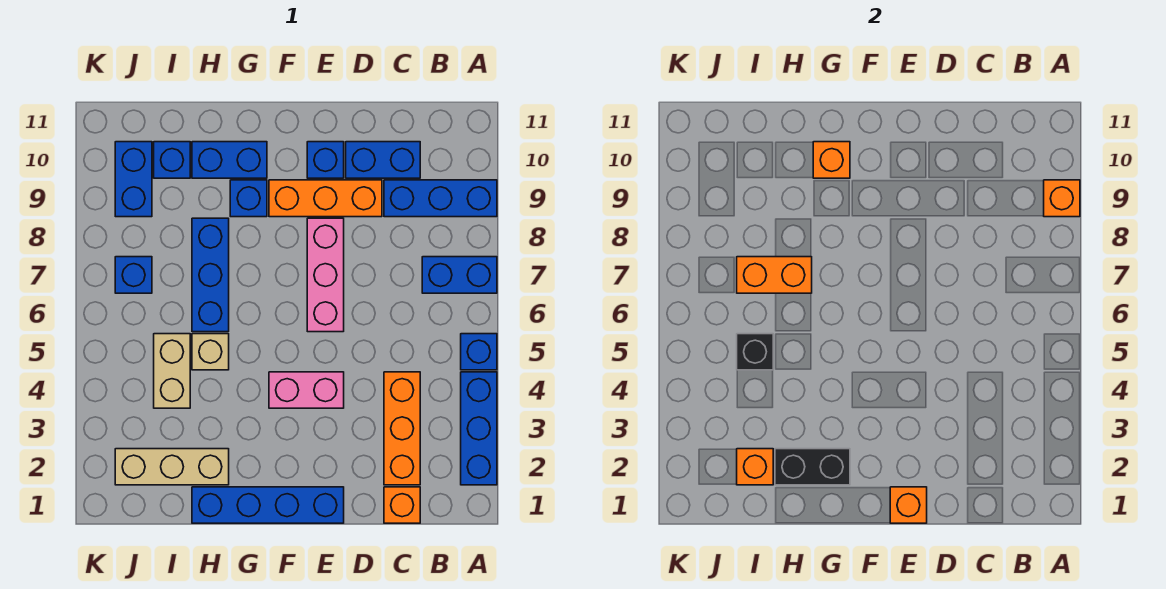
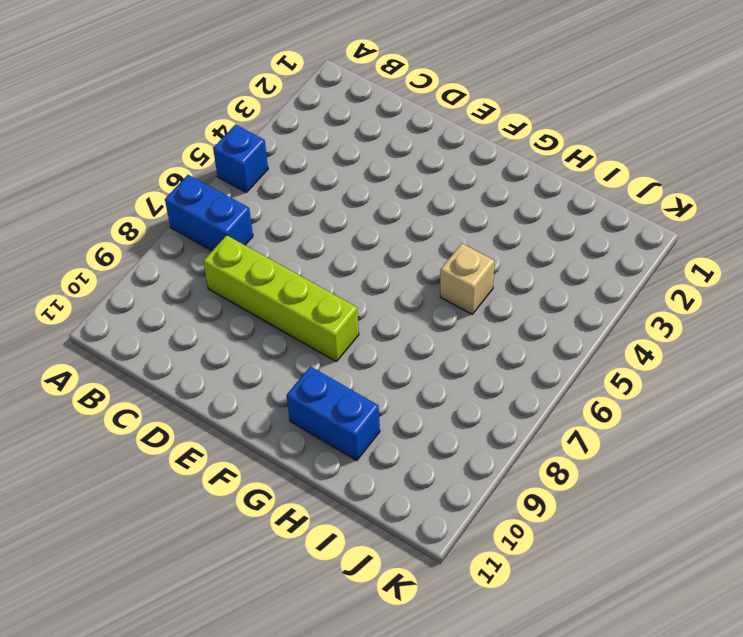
lime brick C8:F8 level 1 -> pink brick E6:E8 level 1
none -> blue brick A2:A4 level 1
none -> blue brick A9:C9 level 1
none -> orange brick C1 level 1

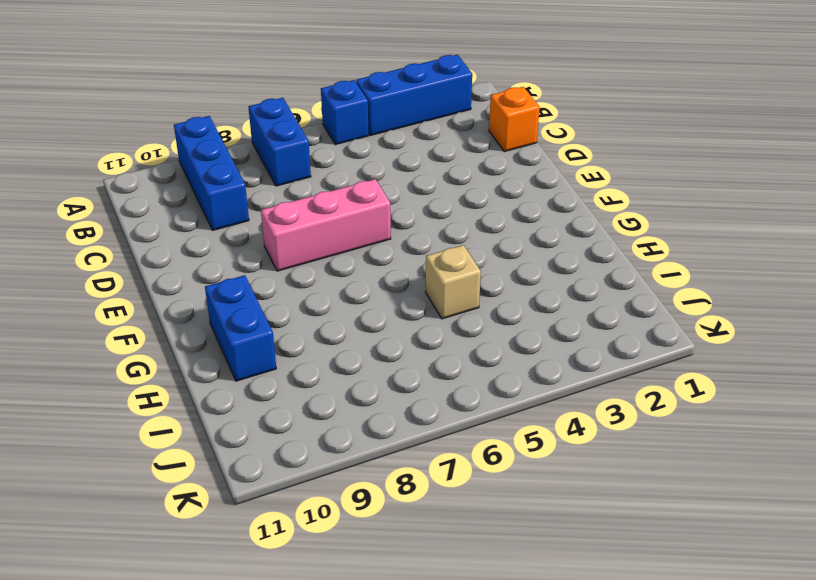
none -> orange brick C2:C4 level 1
none -> blue brick C10:D10 level 1
none -> orange brick D9:F9 level 1

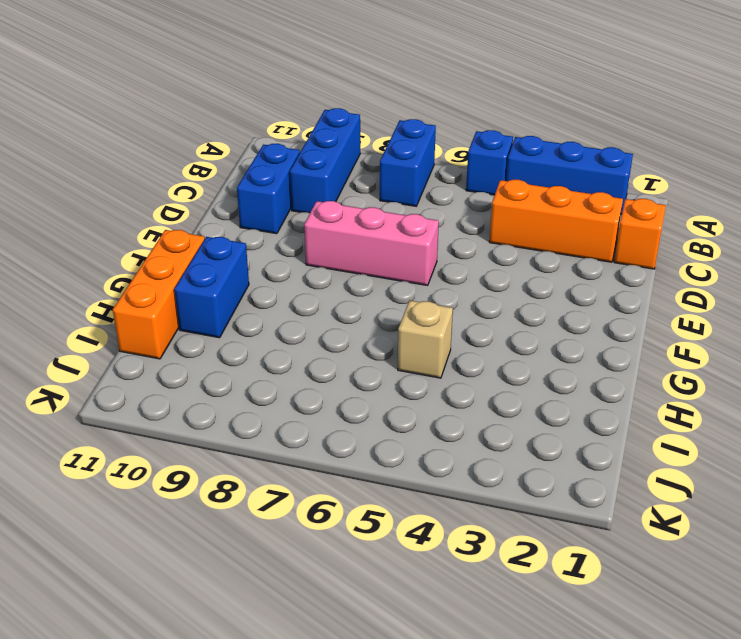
orange brick G11:I11 level 1 -> orange brick D9:F9 level 1
none -> blue brick E1:H1 level 1
none -> pink brick E4:F4 level 1
none -> blue brick E10 level 1

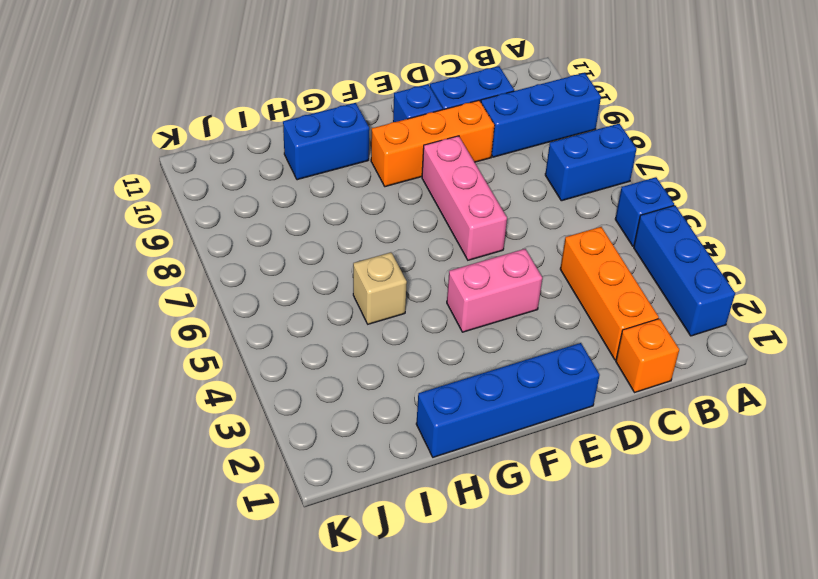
none -> blue brick G9 level 1
none -> tan brick H2:J2 level 1
none -> blue brick H6:H8 level 1

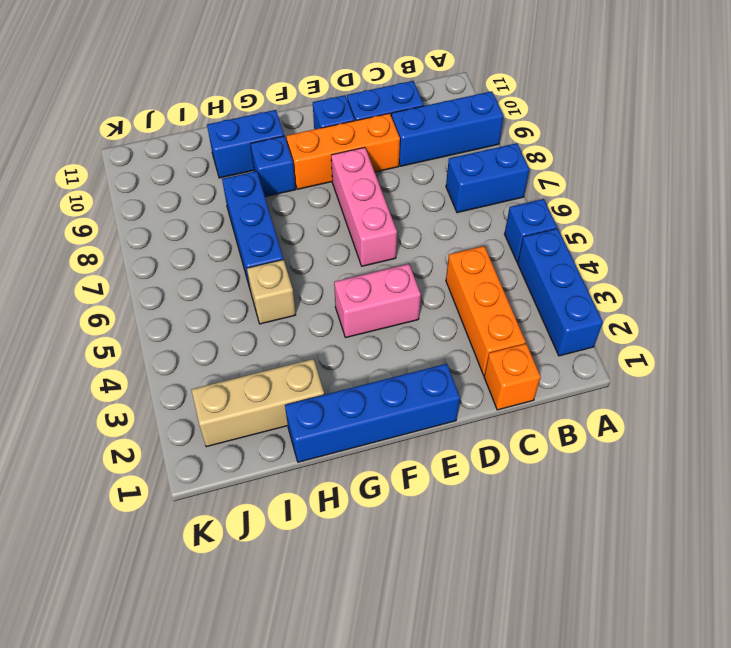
none -> tan brick I4:I5 level 1
none -> blue brick I10 level 1
none -> blue brick J7 level 1

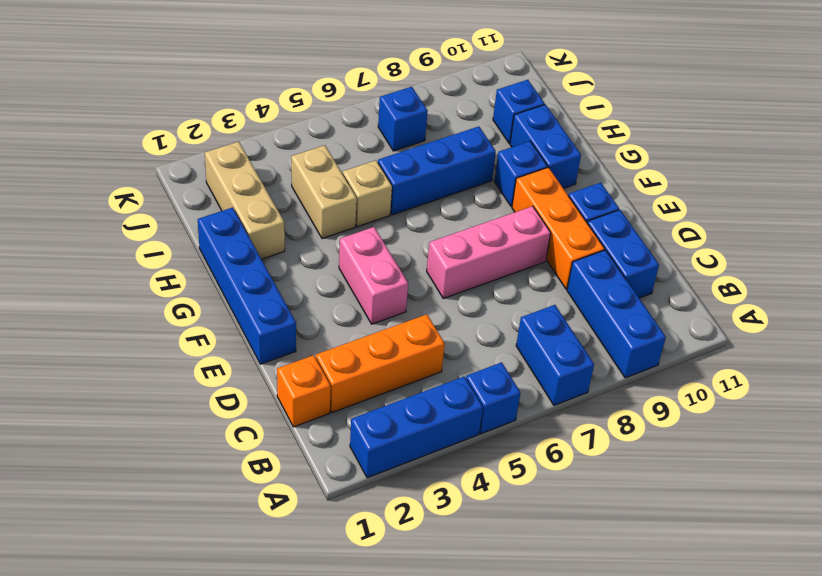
tan brick H4:I4 level 1 -> tan brick I4:I5 level 1
none -> blue brick J9:J10 level 1
none -> orange brick A9 level 2
none -> orange brick E1 level 2

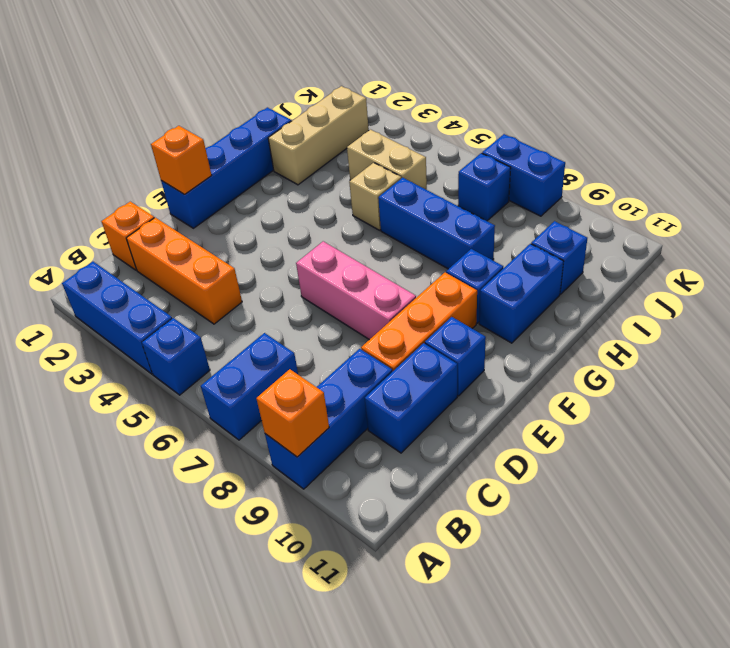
blue brick K7:K8 level 1 -> blue brick J9:J10 level 1
none -> pink brick E4:F4 level 1
none -> black brick G2:H2 level 2
none -> orange brick G10 level 2

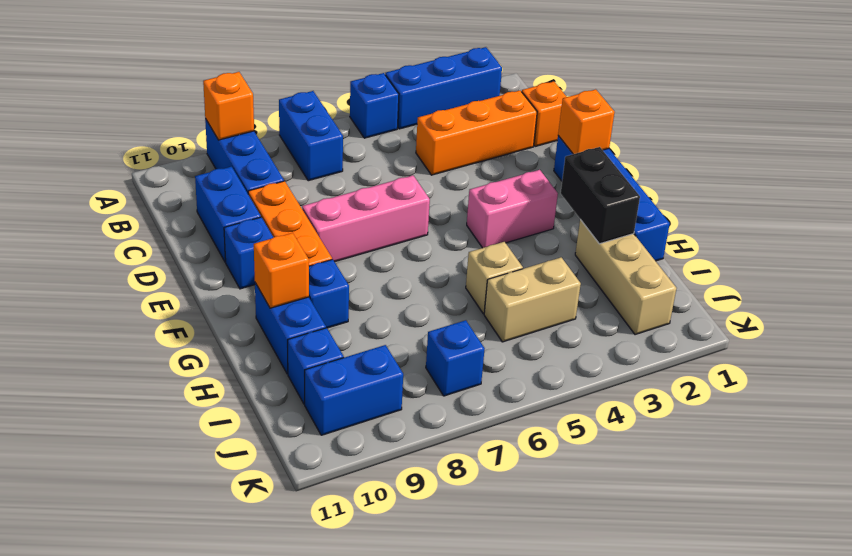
pink brick F3:F4 level 1 -> pink brick E4:F4 level 1
none -> blue brick H6:H8 level 1
none -> orange brick H7:I7 level 2
none -> orange brick I2 level 2

